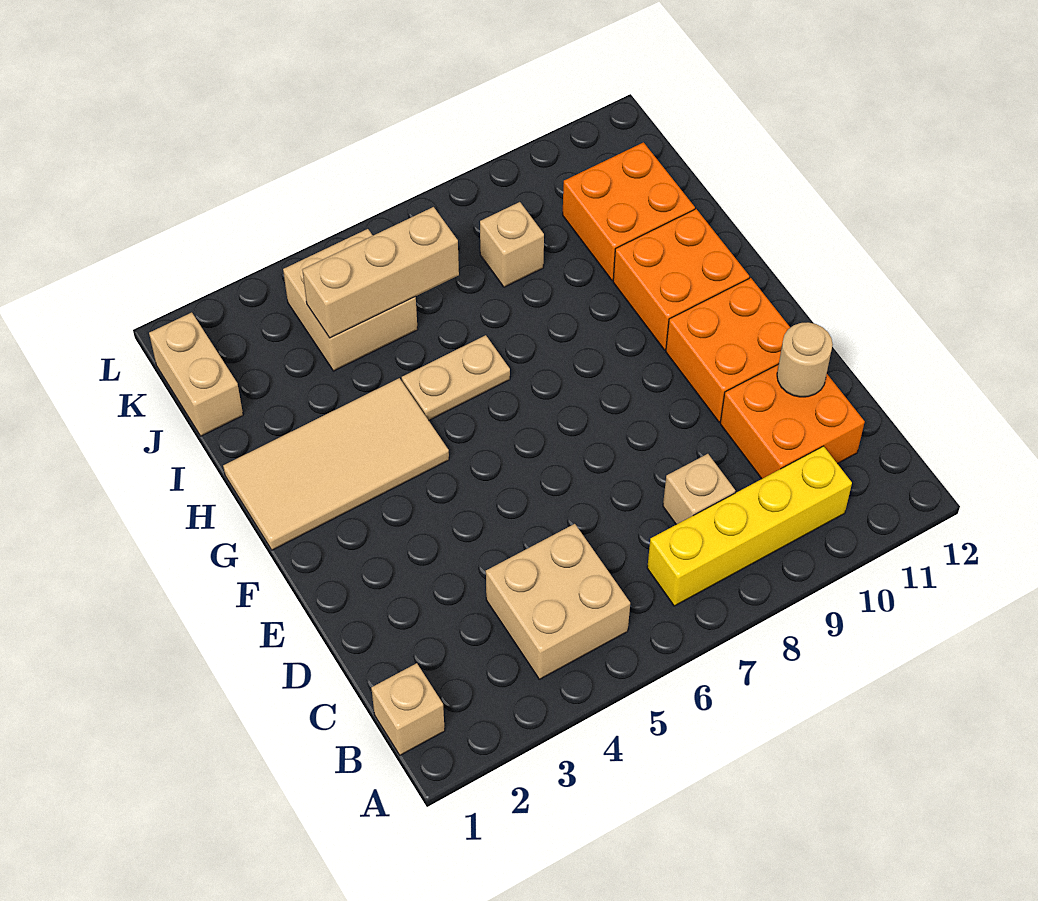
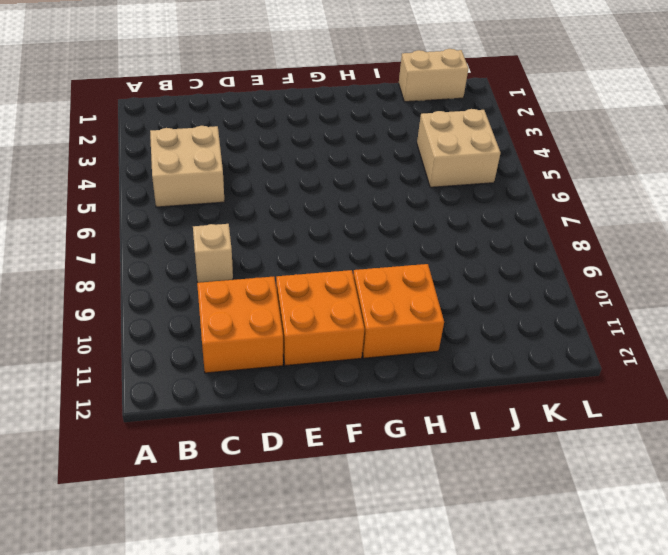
none -> tan brick B1 level 1
none -> yellow brick B7:B10 level 1
none -> tan tile G1:H4 level 1

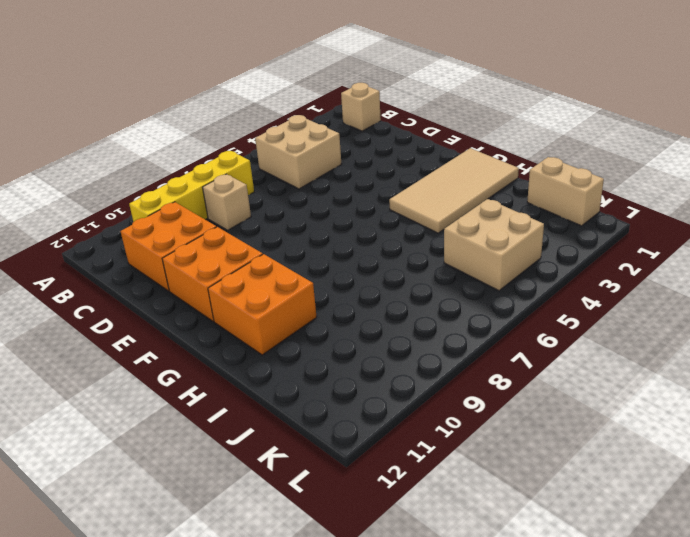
none -> tan plate H5:H6 level 1
none -> orange brick I10:J11 level 1
none -> tan brick J8 level 1

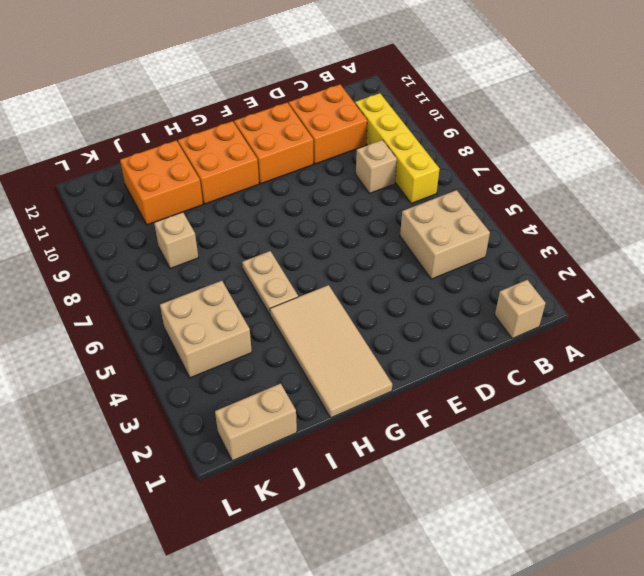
none -> tan round brick D11 level 2
none -> tan brick J4:J6 level 2

